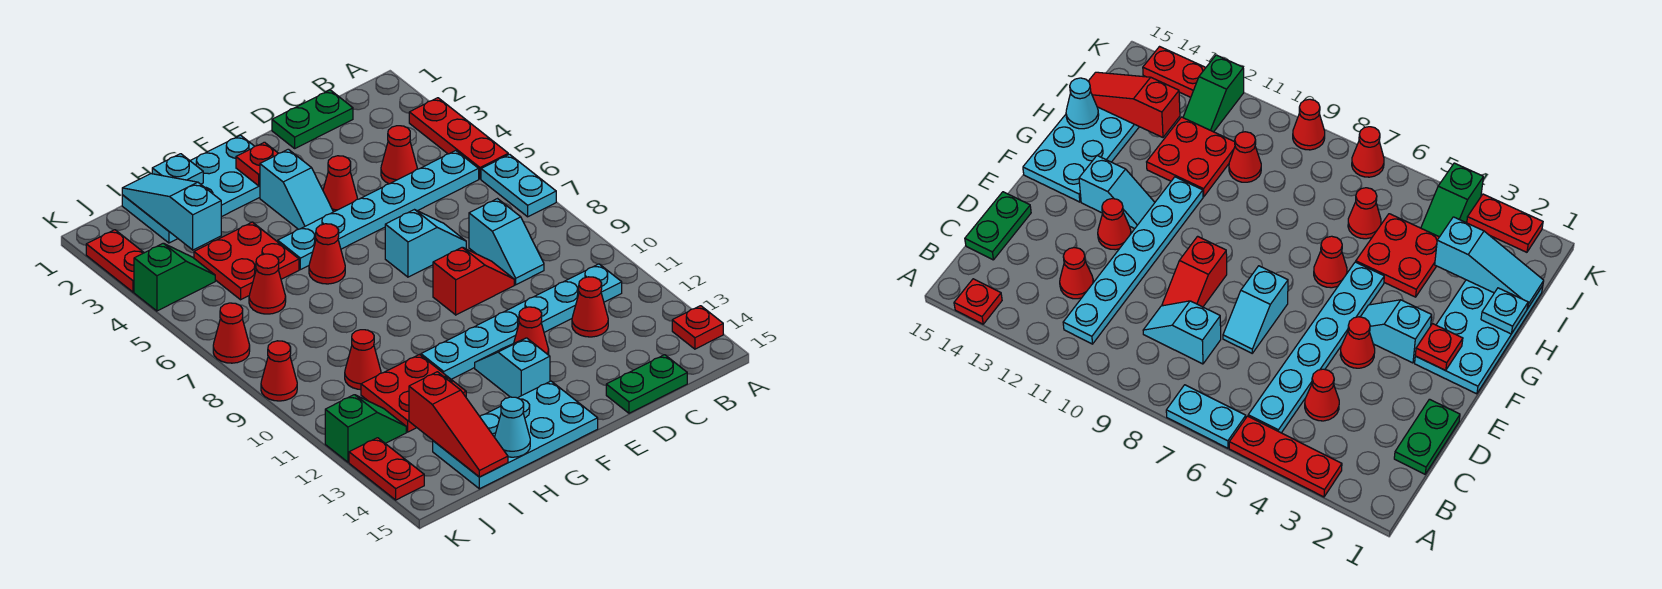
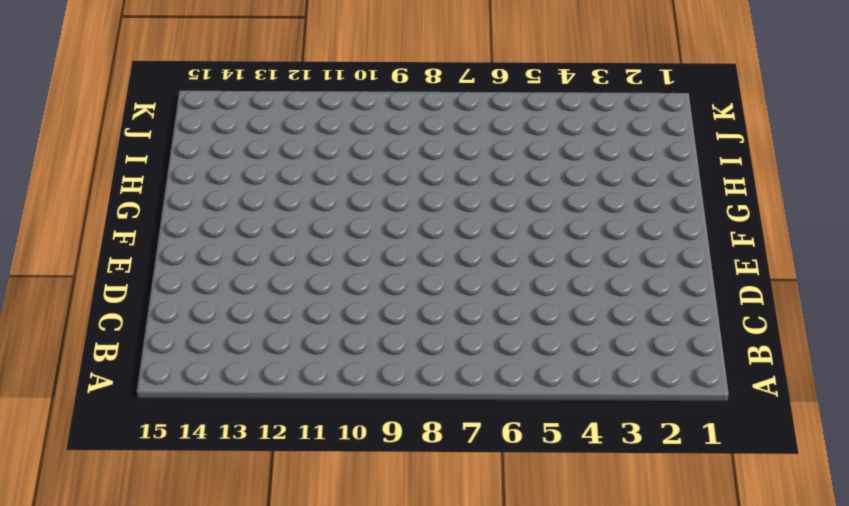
none -> red plate A3:A5 level 1
none -> cyan plate A6:A7 level 1
none -> red plate A14 level 1
none -> cyan plate B5:G5 level 1

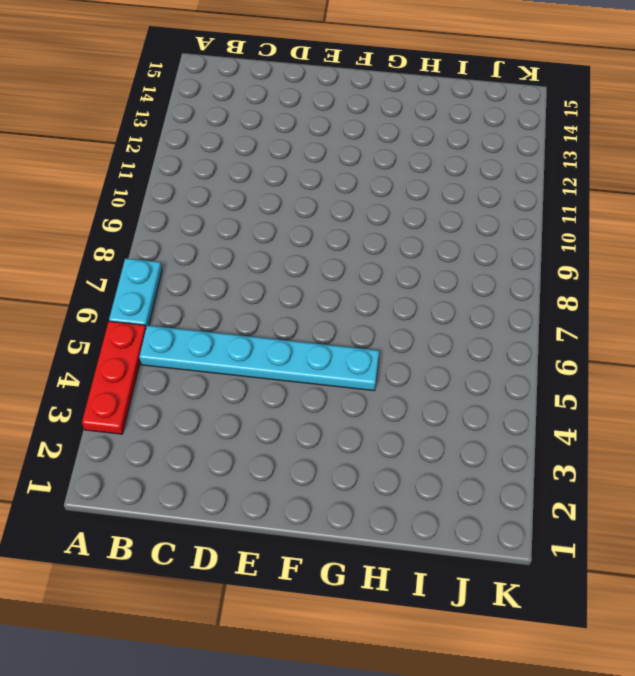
none -> red plate A14 level 1
none -> cyan plate B11:G11 level 1
none -> green plate C1:D1 level 1
none -> red cone C4 level 1

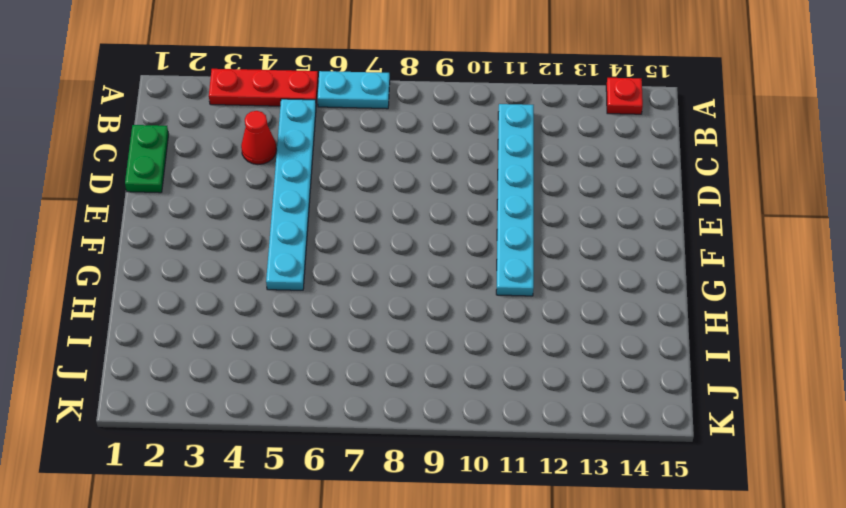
none -> cyan slope C8:C9 level 1 top 8
none -> red cone C12 level 1
none -> green plate C15:D15 level 1
none -> cyan slope D7:E7 level 1 top E

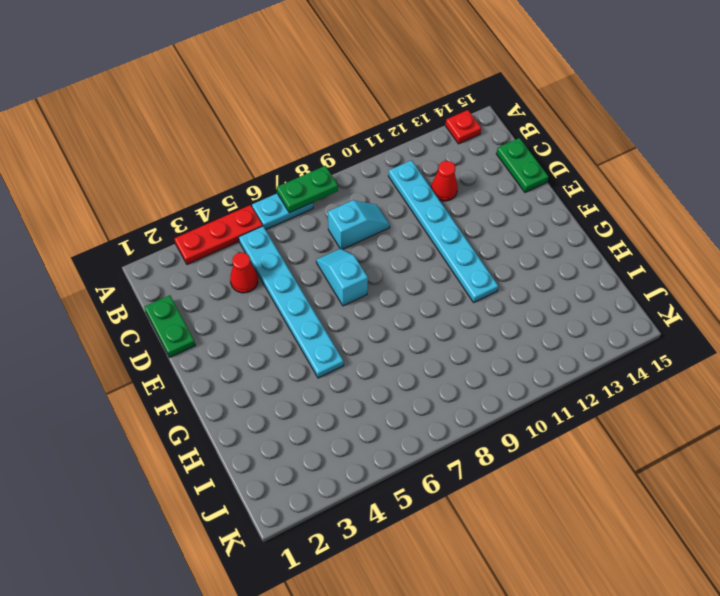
green plate A7:A8 level 2 -> none
none -> red slope D9:E9 level 1 top E
none -> red cone E4 level 1
none -> red cone E12 level 1
none -> cyan plate F1:I2 level 1

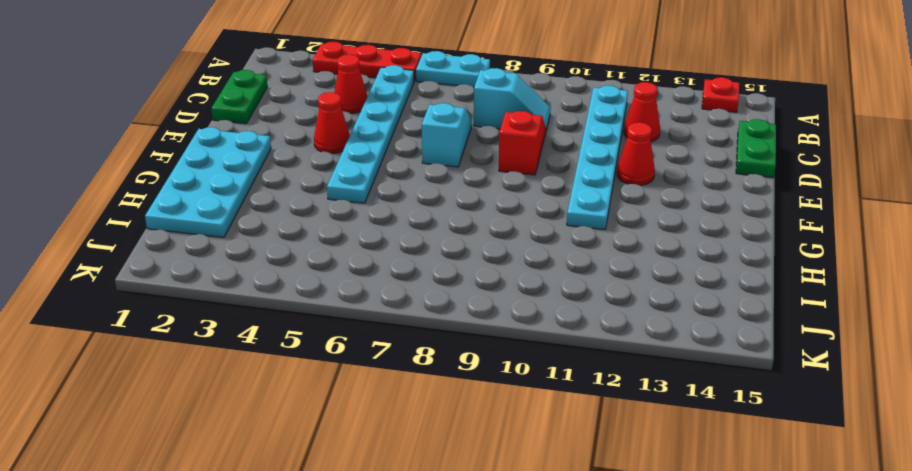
none -> cyan slope F3:F4 level 1 top 3
none -> cyan slope F12:F13 level 1 top 13
none -> cyan plate F14:I15 level 1
none -> red cone G6 level 1

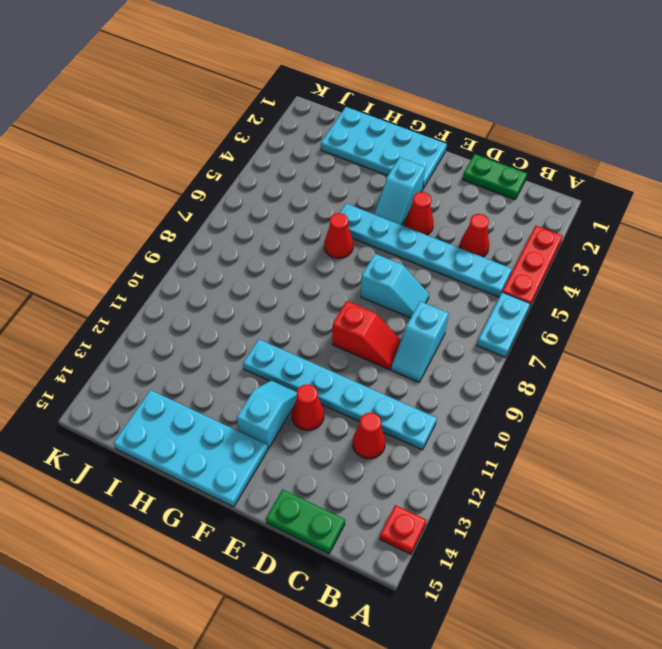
none -> red plate H4:I5 level 1
none -> red plate H11:I12 level 1
none -> red cone I6 level 1
none -> red cone I10 level 1

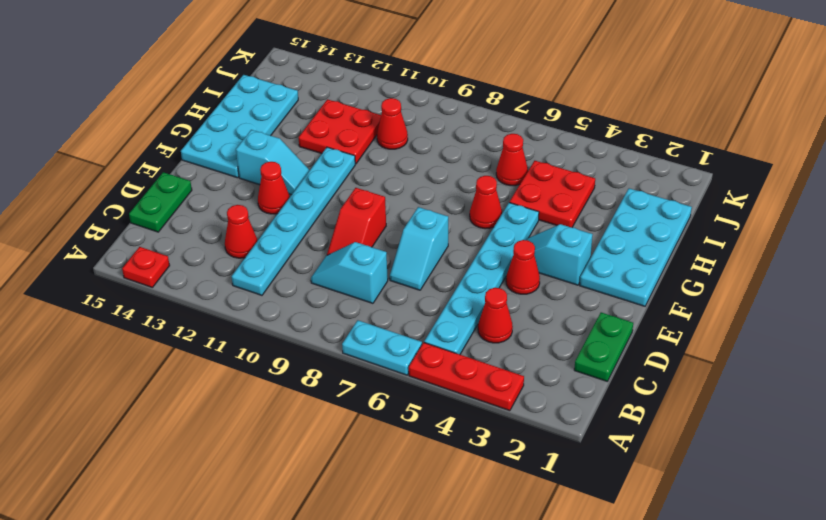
none -> green slope J4:K4 level 1 top K
none -> green slope J12:K12 level 1 top K
none -> red plate K2:K3 level 1
none -> red cone K7 level 1

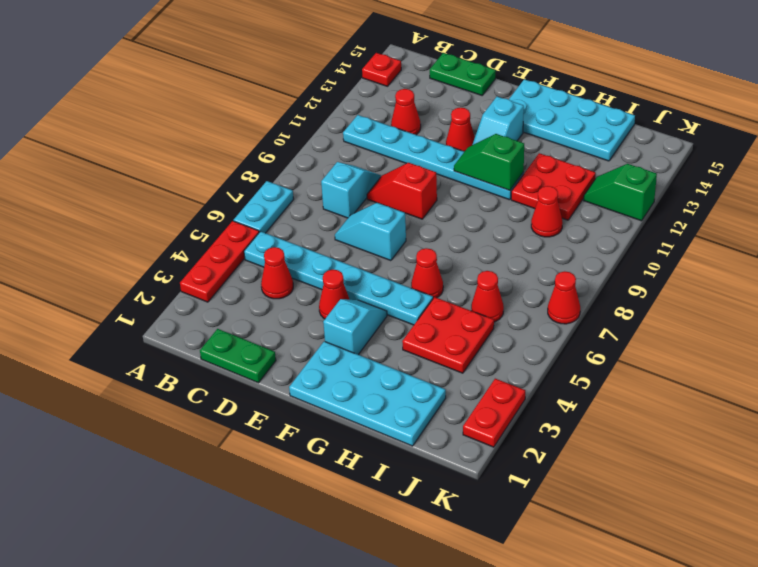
green slope F11:G11 level 2 top G -> green slope J4:K4 level 1 top K
none -> red cone K9 level 1
none -> red plate K13:K14 level 1
none -> red plate F2 level 2
none -> cyan plate H1 level 2

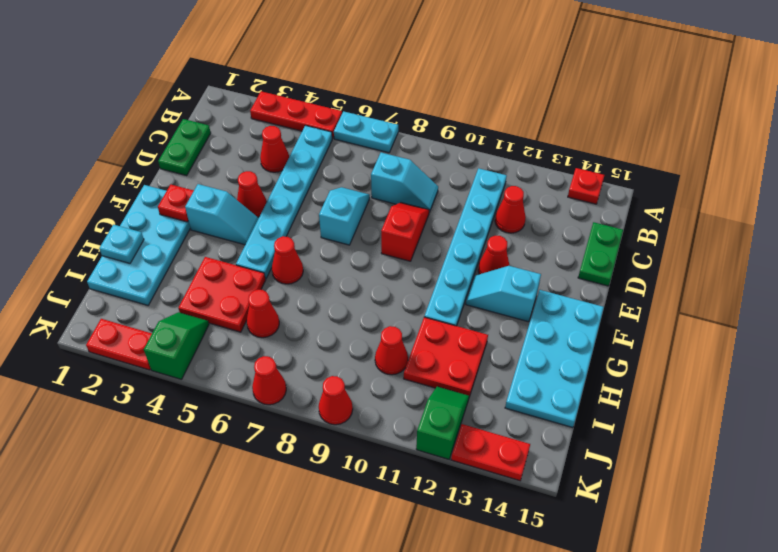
none -> cyan cone H15 level 2
none -> cyan slope I1:I3 level 2 top 3
none -> red slope I13:I15 level 2 top 13

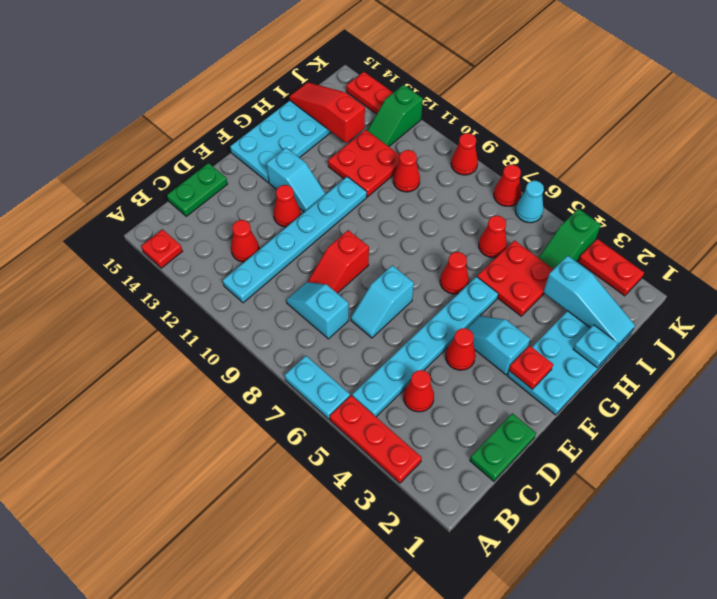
cyan cone K6 level 1 -> cyan cone H15 level 2

